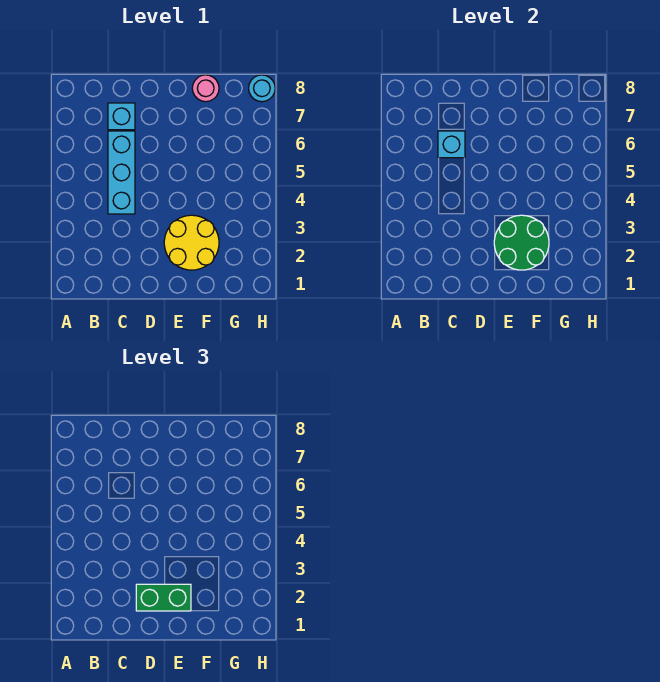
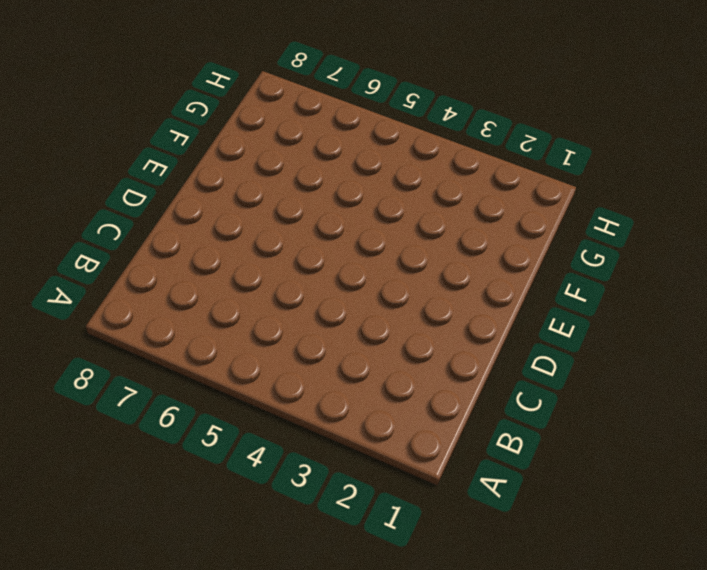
none -> cyan brick C4:C6 level 1
none -> cyan brick C7 level 1

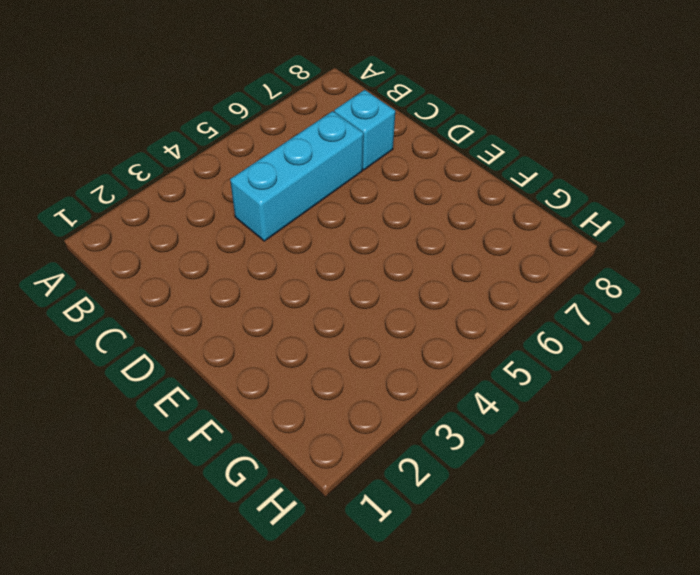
none -> yellow round brick E2:F3 level 1
none -> pink round brick F8 level 1

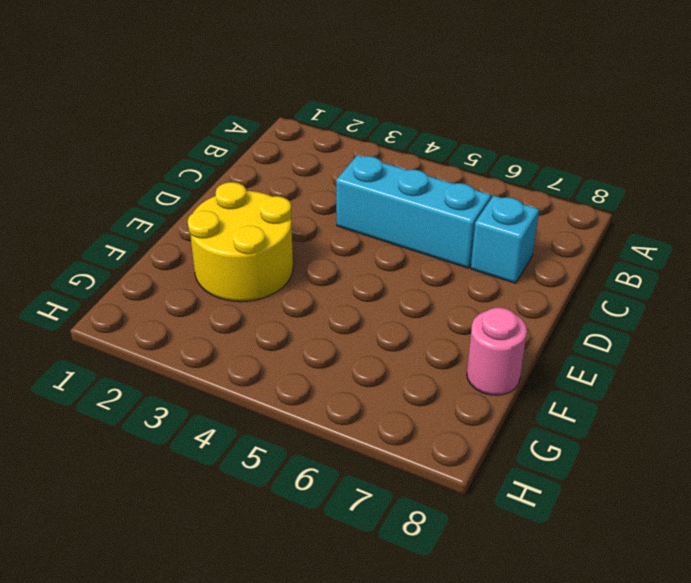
none -> cyan round brick H8 level 1
none -> cyan brick C6 level 2

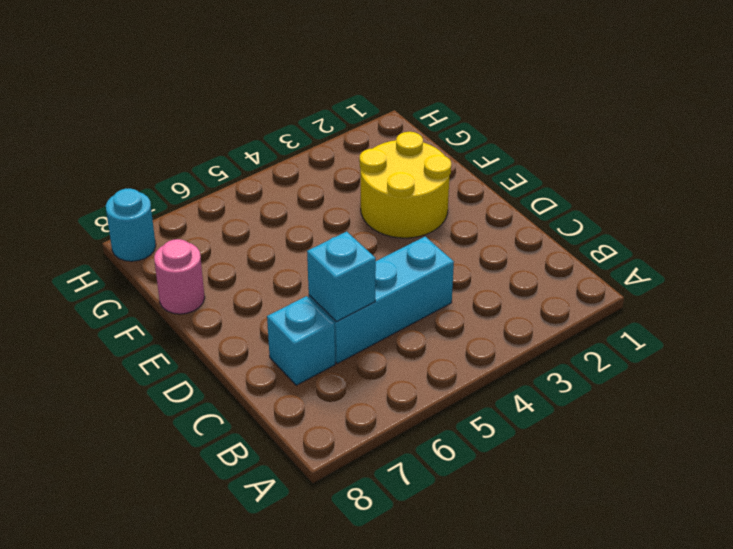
none -> green round brick E2:F3 level 2
none -> green brick D2:E2 level 3

